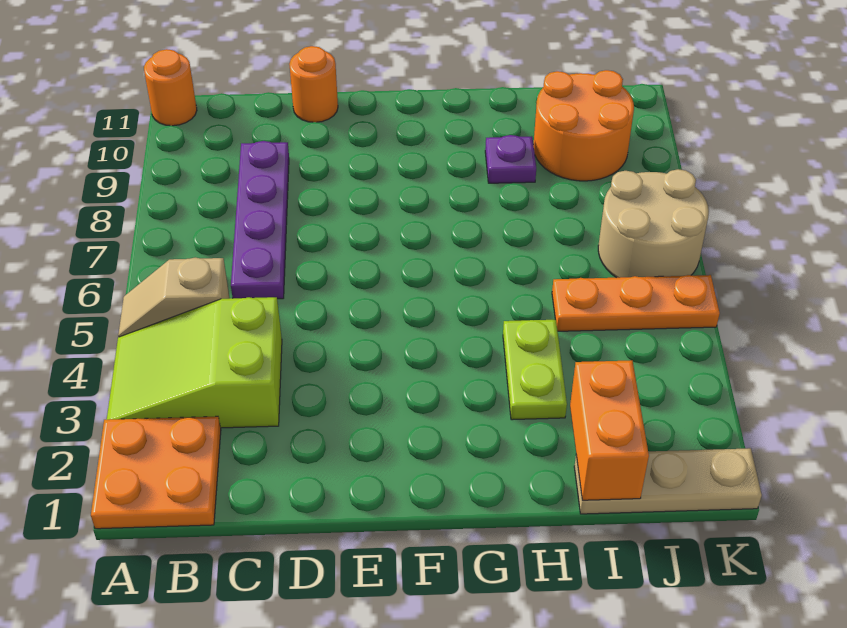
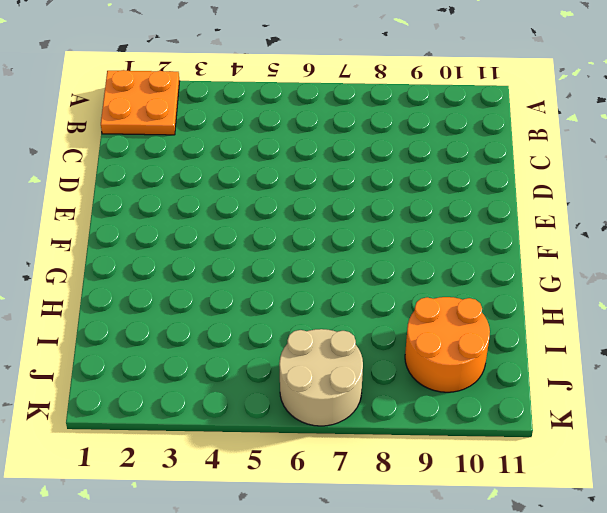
none -> lime slope A3:C4 level 1 top C
none -> tan slope A5:B5 level 1 top B
none -> orange round brick A11 level 1

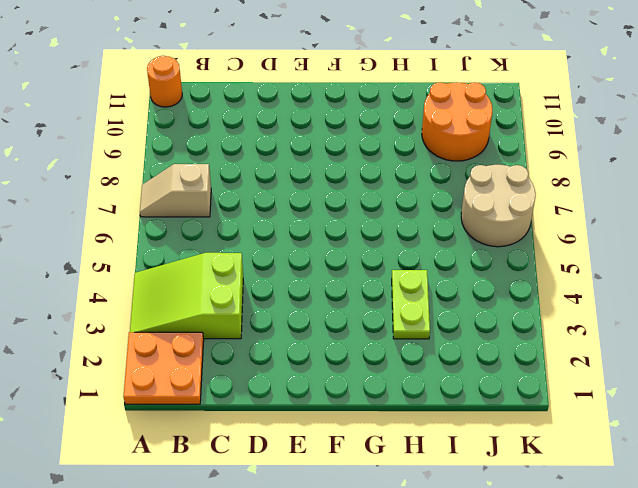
tan slope A7:B7 level 1 top B -> tan slope A5:B5 level 1 top B
none -> purple plate C6:C9 level 1
none -> orange round brick D11 level 1
none -> purple plate H9 level 1

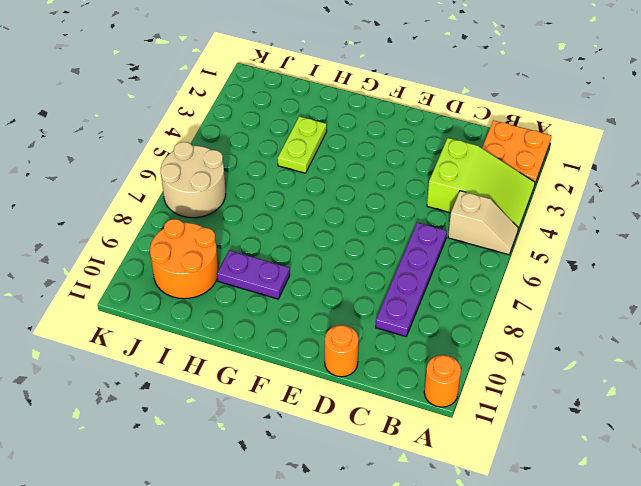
purple plate G9:H9 level 1 -> purple plate H9 level 1
none -> tan plate I1:K1 level 1
none -> orange plate I5:K5 level 1
none -> orange brick I1:I2 level 2

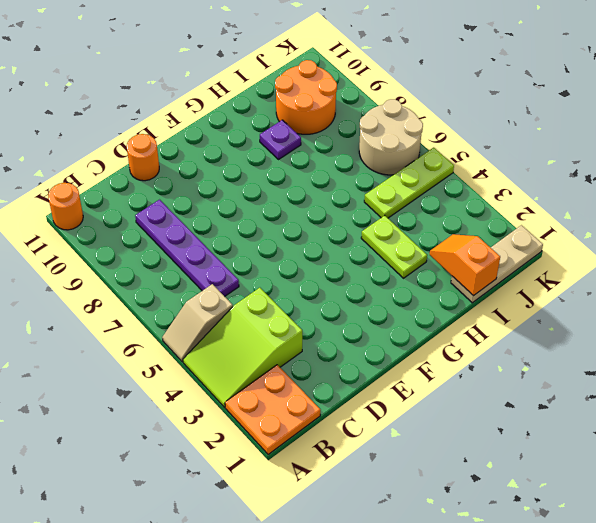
orange slope I1:I2 level 2 top 1 -> orange brick I1:I2 level 2
lime plate I5:K5 level 1 -> orange plate I5:K5 level 1

